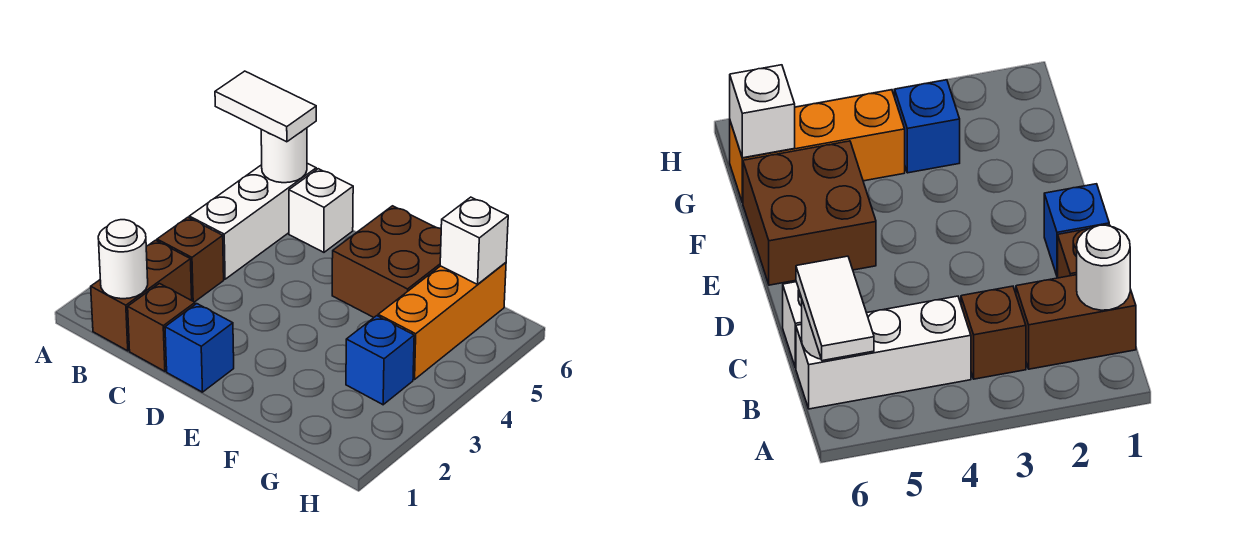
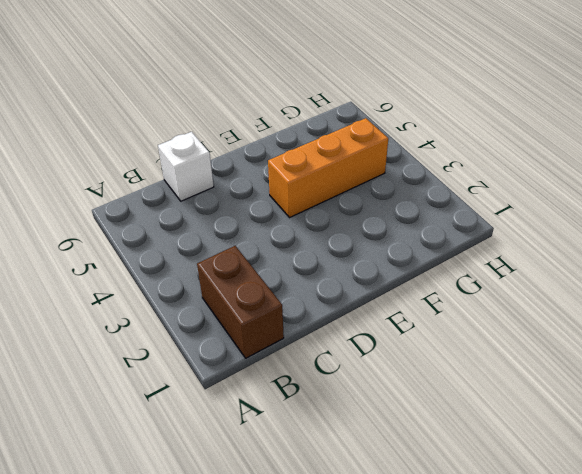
orange brick E4:G4 level 1 -> orange brick G4:G6 level 1
none -> brown brick B3 level 1
none -> white brick B4:B6 level 1
none -> brown brick C1 level 1

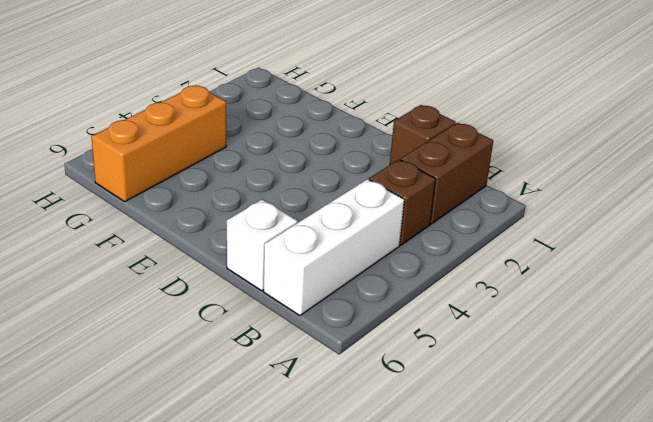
none -> blue brick D1 level 1
none -> brown brick E5:F6 level 1
none -> blue brick G3 level 1

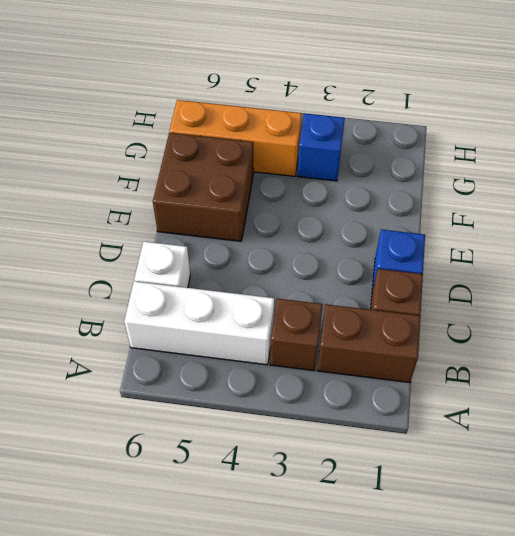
none -> white round brick B1 level 2
none -> white round brick B6 level 2
none -> white brick G6 level 2

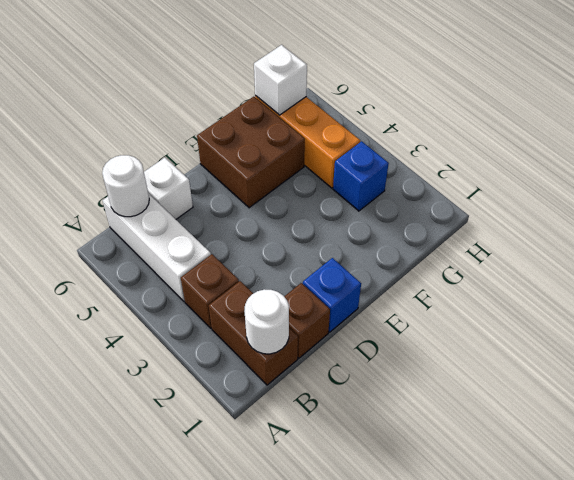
none -> white tile A6:B6 level 3

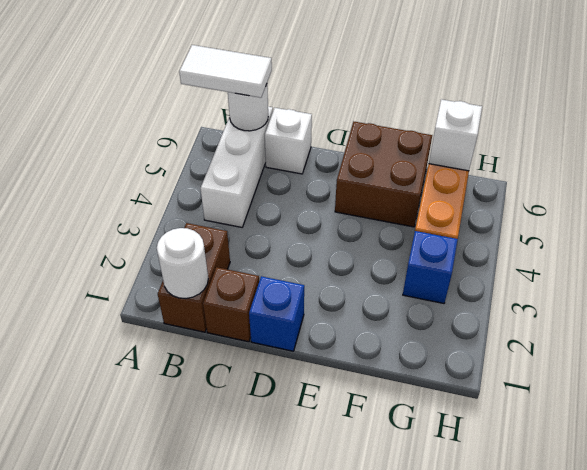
none -> brown brick B3 level 1

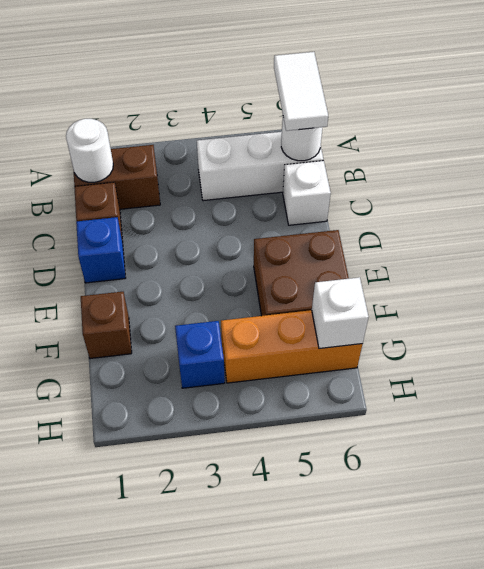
brown brick F1 level 1 -> brown brick B3 level 1

